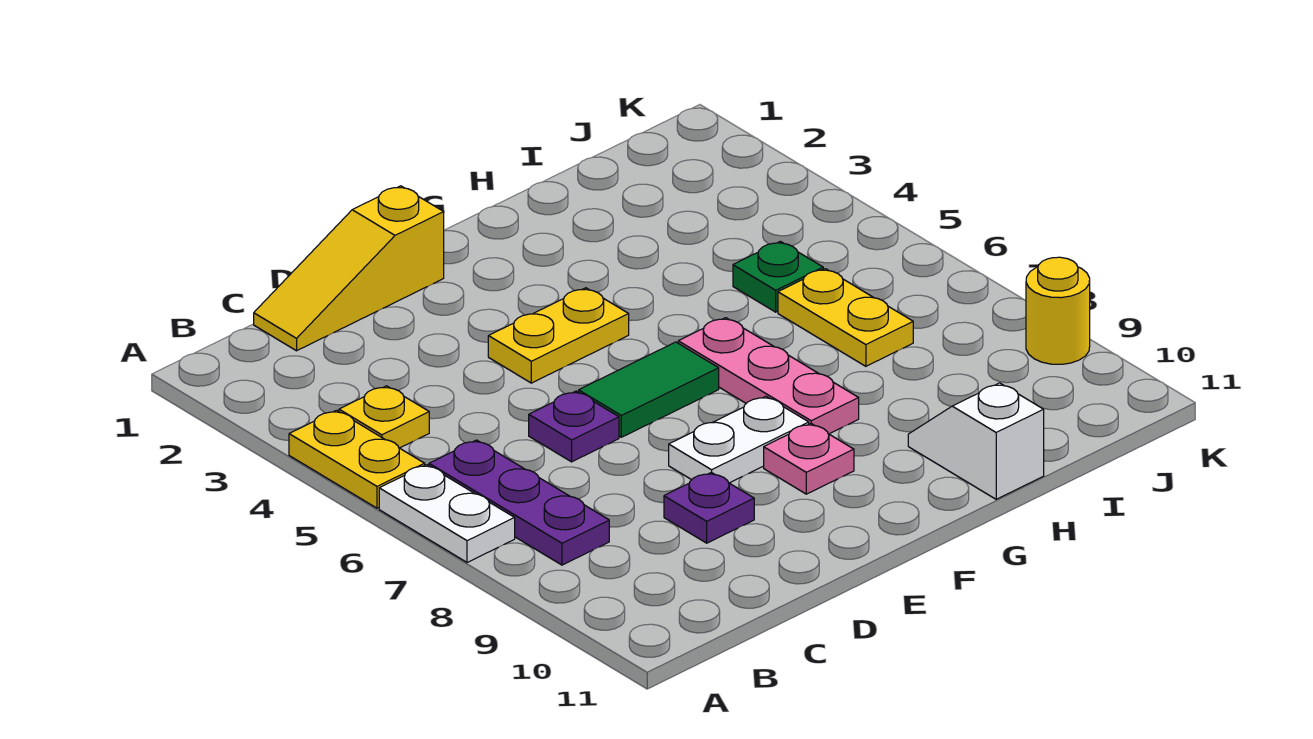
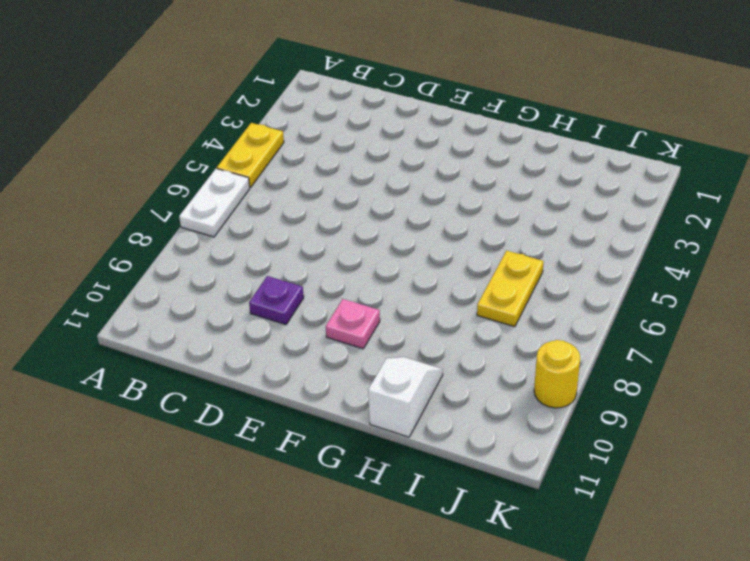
none -> yellow plate B4 level 1
none -> purple plate B6:B8 level 1
none -> yellow slope C1:E1 level 1 top E

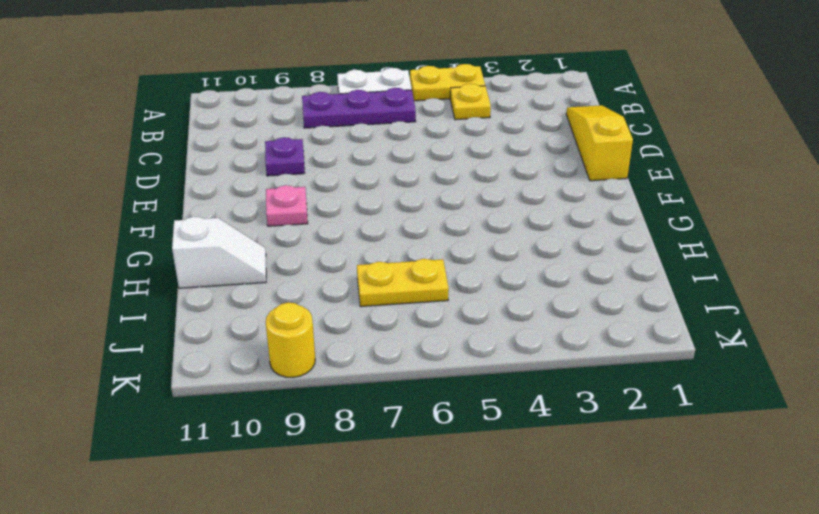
none -> purple plate D6 level 1
none -> yellow plate E4:F4 level 1
none -> green tile E6:F6 level 1

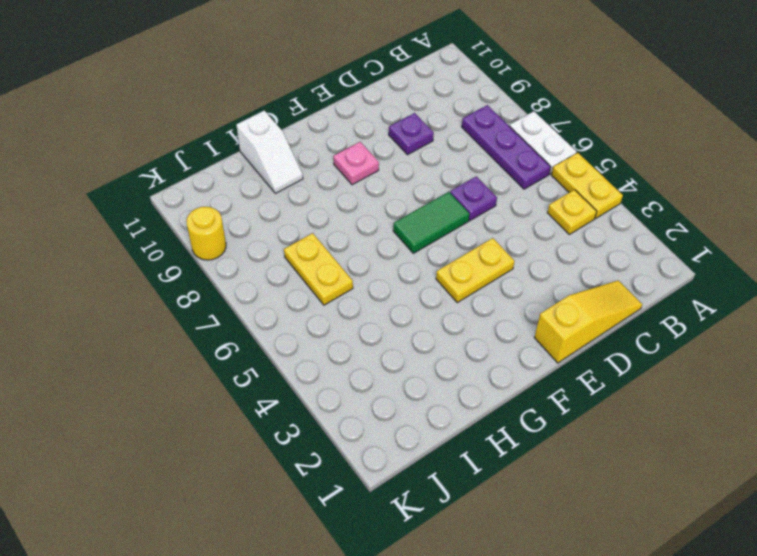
none -> white plate E8:F8 level 1
none -> pink plate G6:G8 level 1
none -> green plate I5 level 1

